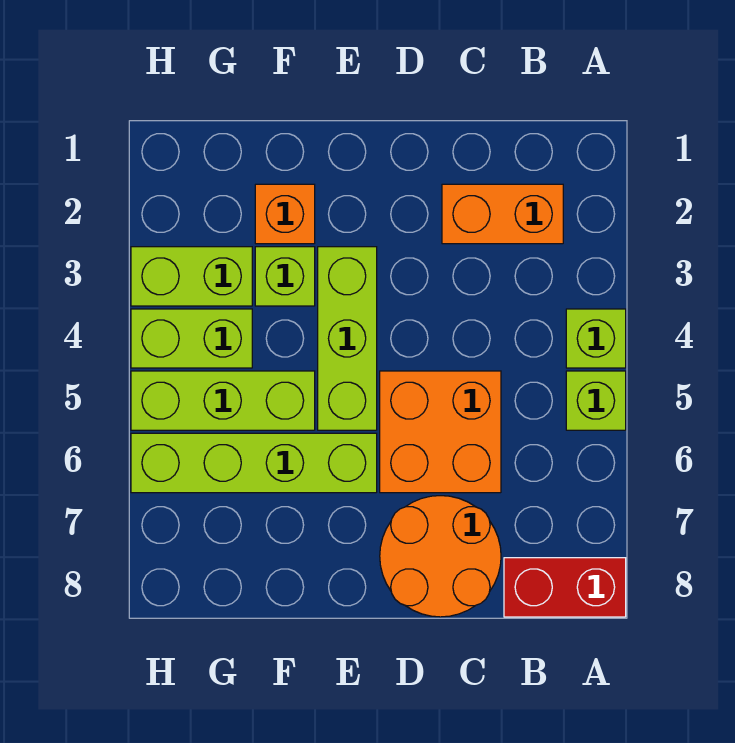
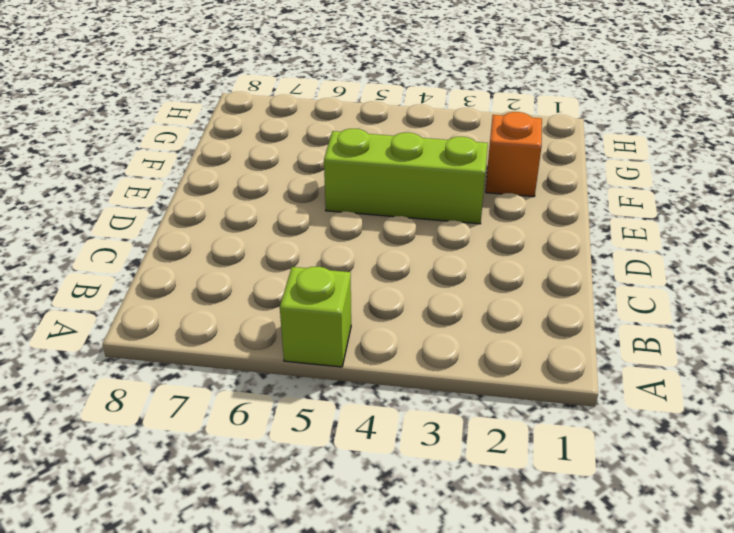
none -> lime brick A4 level 1
none -> red brick A8:B8 level 1
none -> orange brick B2:C2 level 1

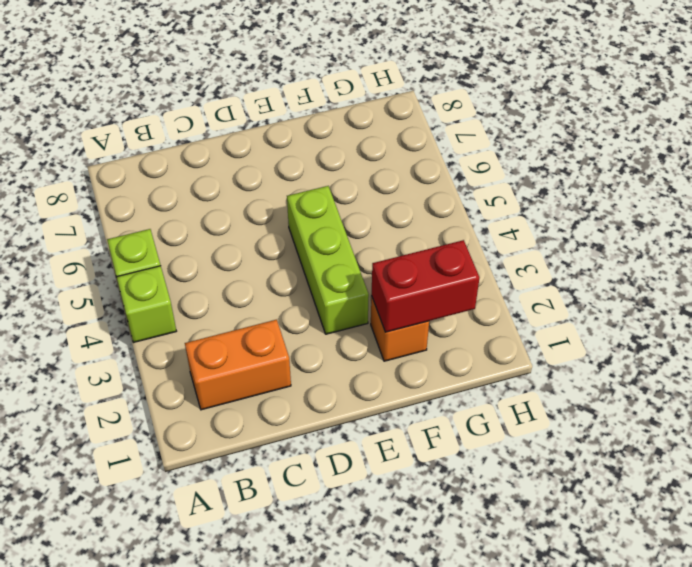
red brick F2:G2 level 2 -> red brick A8:B8 level 1
none -> orange brick C5:D6 level 1
none -> orange round brick C7:D8 level 1
none -> lime brick E6:H6 level 1

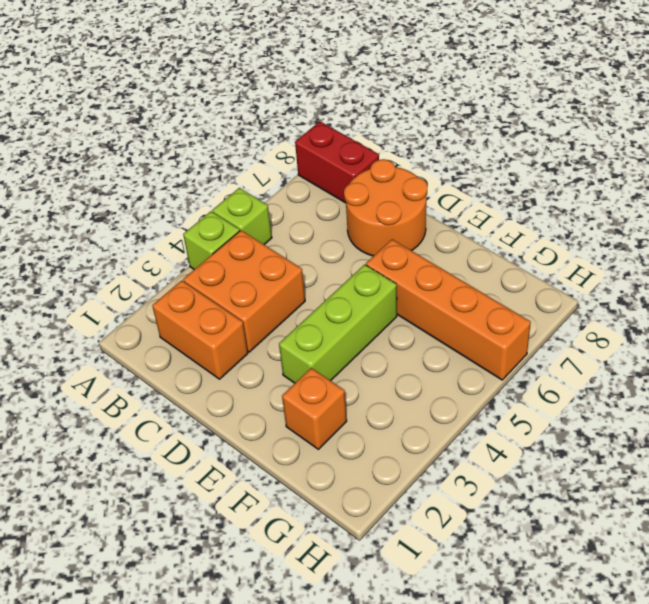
orange brick B3:C4 level 1 -> orange brick C5:D6 level 1
orange brick E6:H6 level 1 -> lime brick E6:H6 level 1
none -> lime brick F3 level 1
none -> lime brick F5:H5 level 1
none -> lime brick G3:H3 level 1

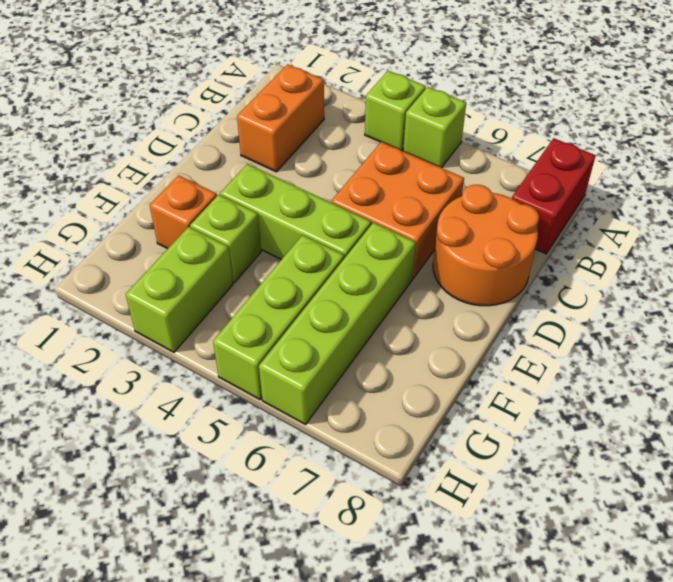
none -> lime brick G4:H4 level 1

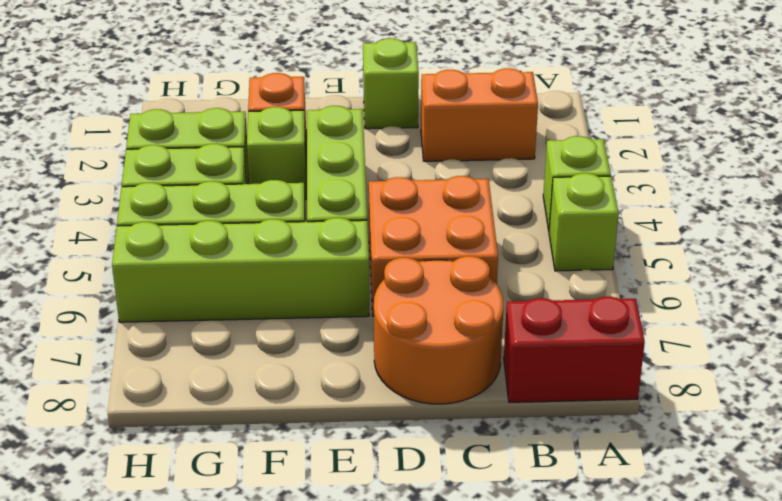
lime brick D1 level 1 -> none

